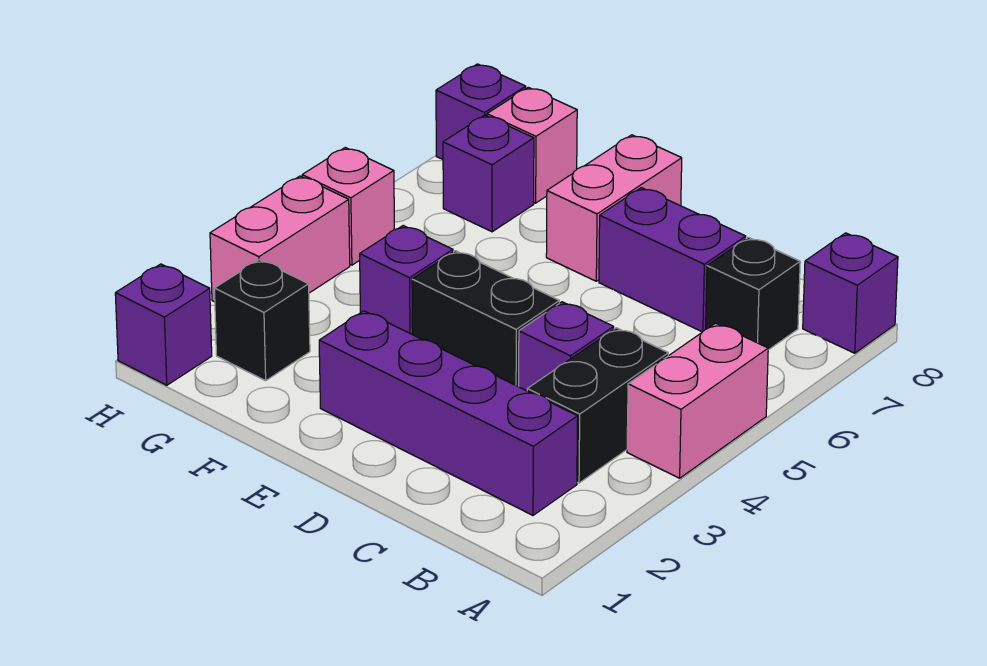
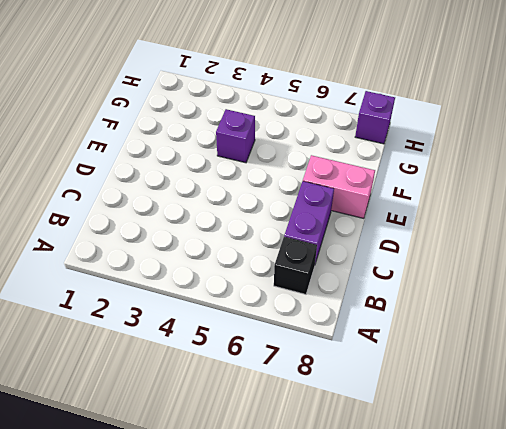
none -> pink brick A4:A5 level 1
none -> purple brick A8 level 1
none -> purple brick B2:E2 level 1

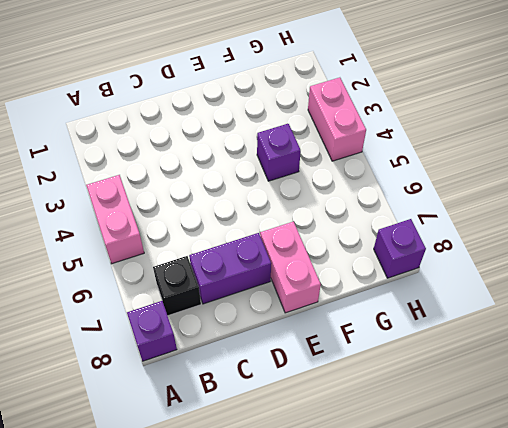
none -> purple brick B2:E2 level 1
none -> black brick B3:B4 level 1
none -> purple brick C4 level 1

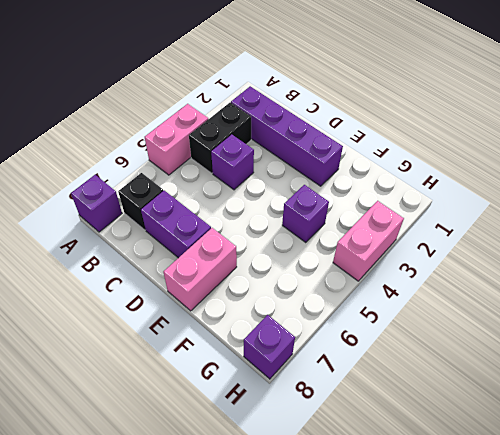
none -> black brick D4:E4 level 1
none -> black brick G2 level 1
none -> purple brick G7 level 1

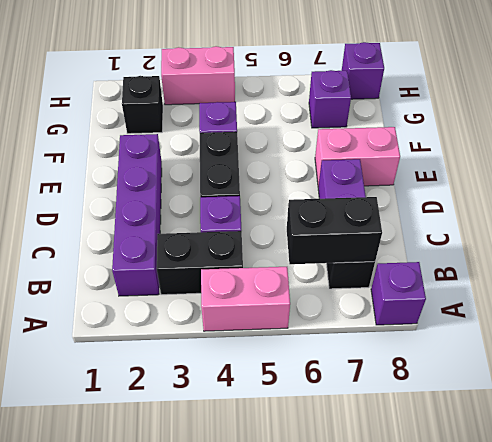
black brick B6:B7 level 2 -> none
none -> pink brick G8 level 1
none -> purple brick H1 level 1
none -> pink brick H5 level 1

